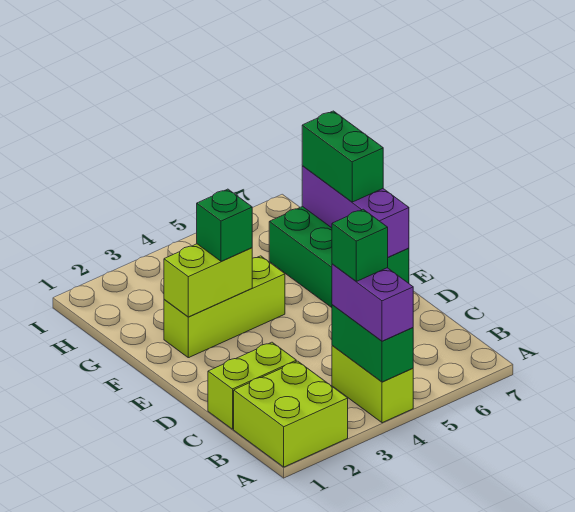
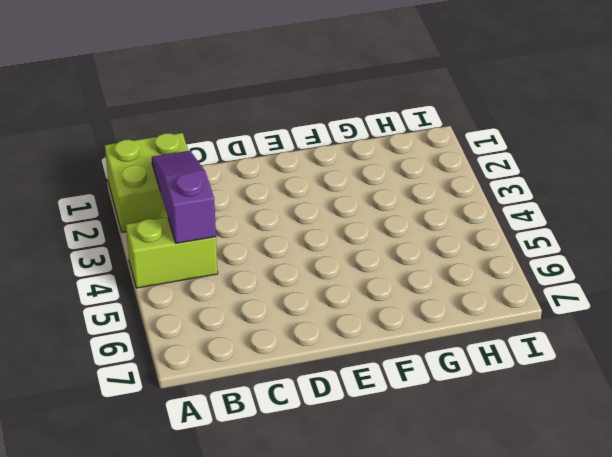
purple slope B2:B4 level 2 top 4 -> green brick A4:B4 level 2
none -> lime brick C1:C2 level 1
none -> green brick E6:G7 level 1
none -> lime brick F2:F4 level 1

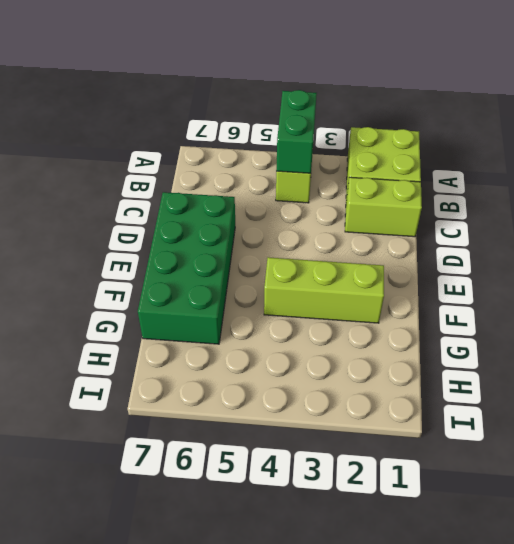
green brick D6:G7 level 1 -> green brick E6:G7 level 1
none -> purple brick E7:G7 level 2
none -> lime brick F2:F3 level 2
none -> purple brick A4:B4 level 3

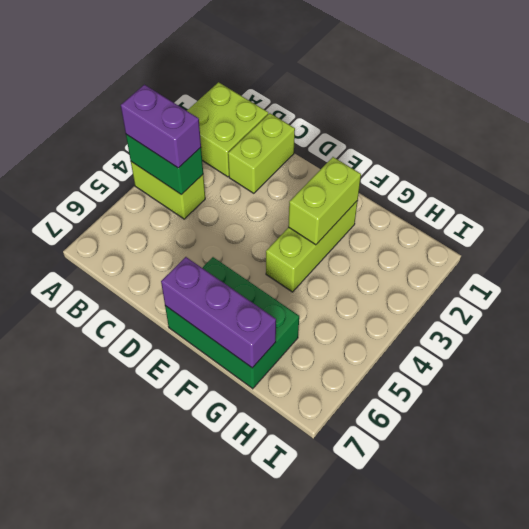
none -> green brick F3 level 3
none -> green brick F7:G7 level 3
none -> green brick B4 level 4

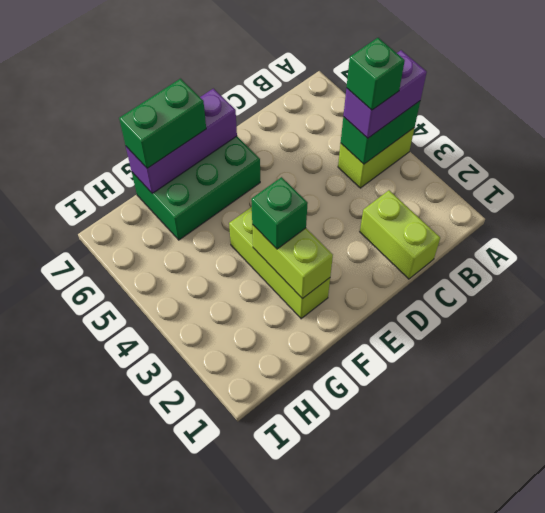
none -> lime brick A1:B2 level 1

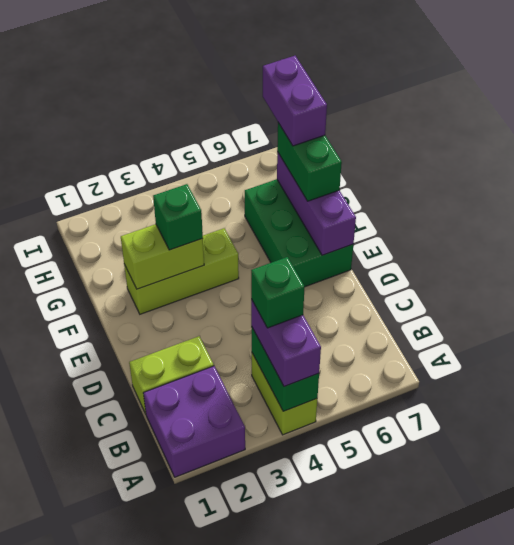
purple brick A1:B2 level 1 -> lime brick A1:B2 level 1
purple brick G7:H7 level 4 -> none

